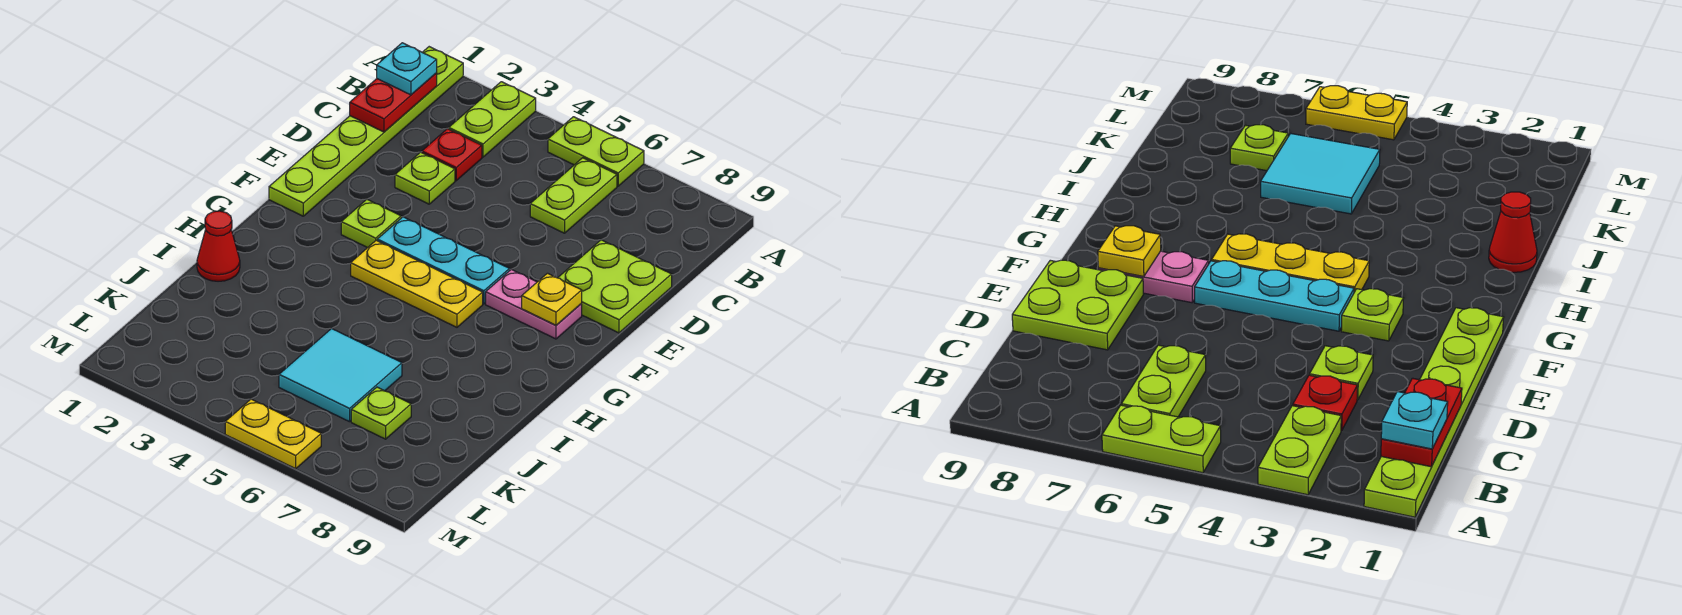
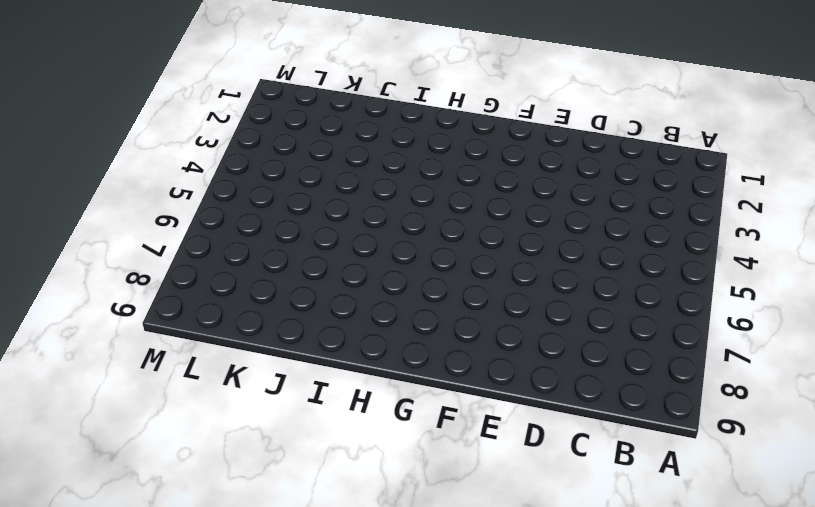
none -> lime plate A1:F1 level 1
none -> lime plate A3:B3 level 1
none -> lime plate A5:A6 level 1

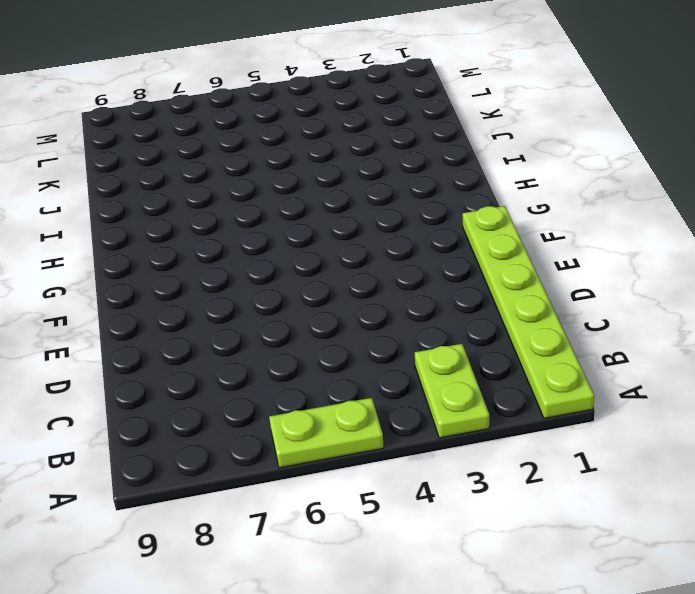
none -> lime plate B6:C6 level 1
none -> red plate C3 level 1
none -> lime plate D3 level 1

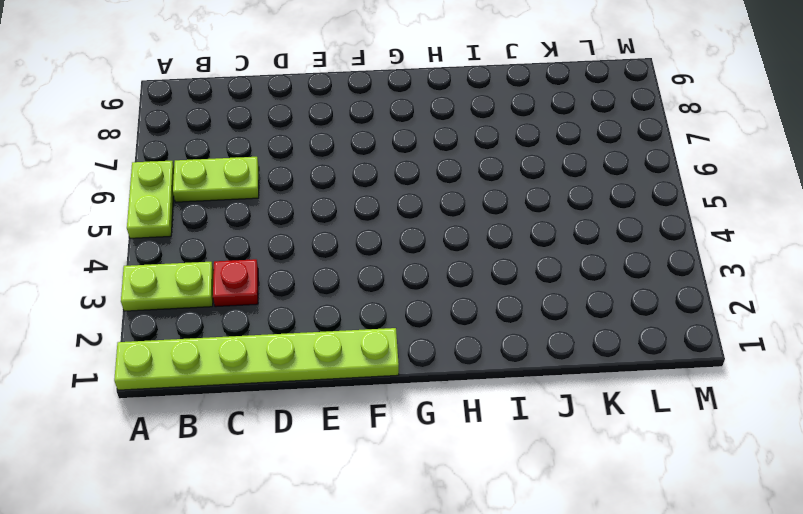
none -> lime plate D3 level 1
none -> lime plate D8:E9 level 1
none -> lime plate F3 level 1

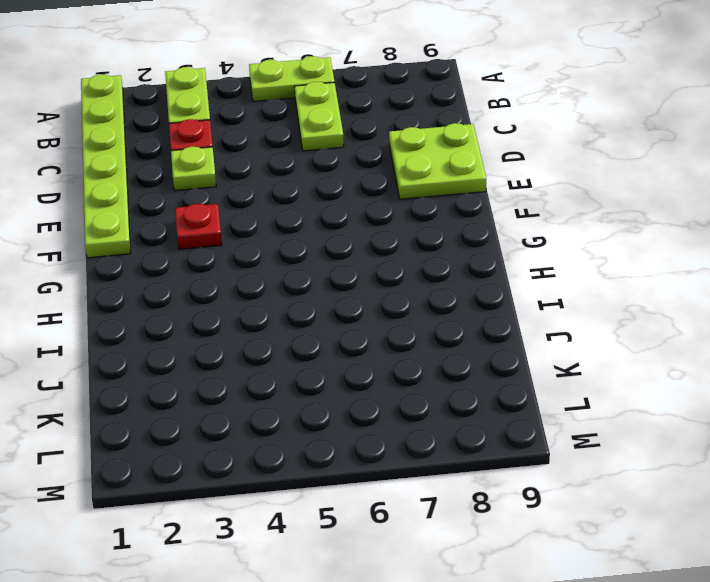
red plate F3 level 1 -> lime plate F3 level 1
none -> cyan plate F4:F6 level 1
none -> pink plate F7:F8 level 1
none -> yellow plate G4:G6 level 1

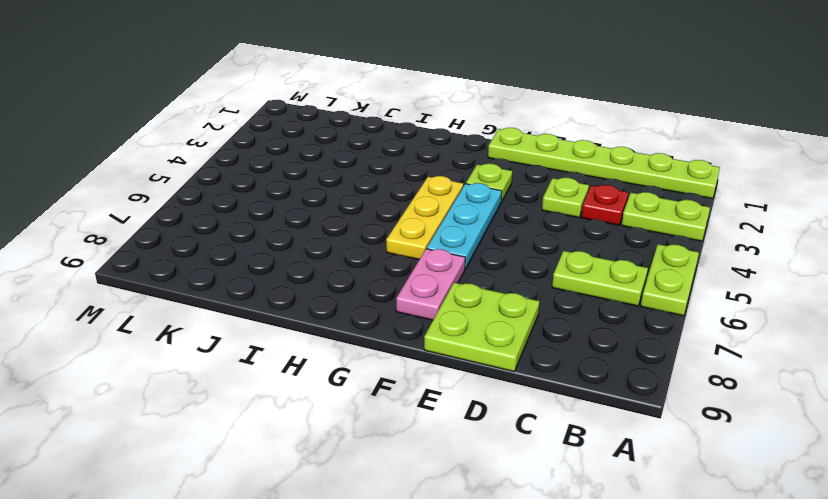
none -> red cone I1 level 1
none -> cyan tile J5:K6 level 1
none -> lime plate K7 level 1

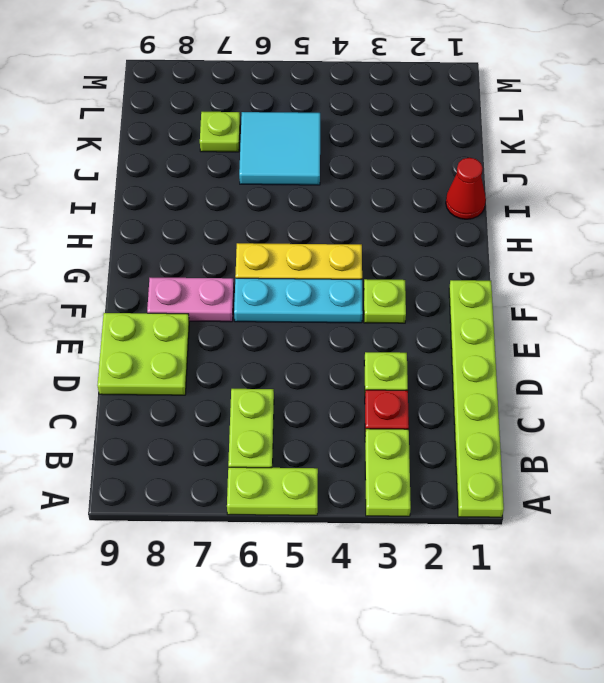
none -> yellow plate M5:M6 level 1
none -> red plate B1:C1 level 2
none -> yellow plate F8 level 2

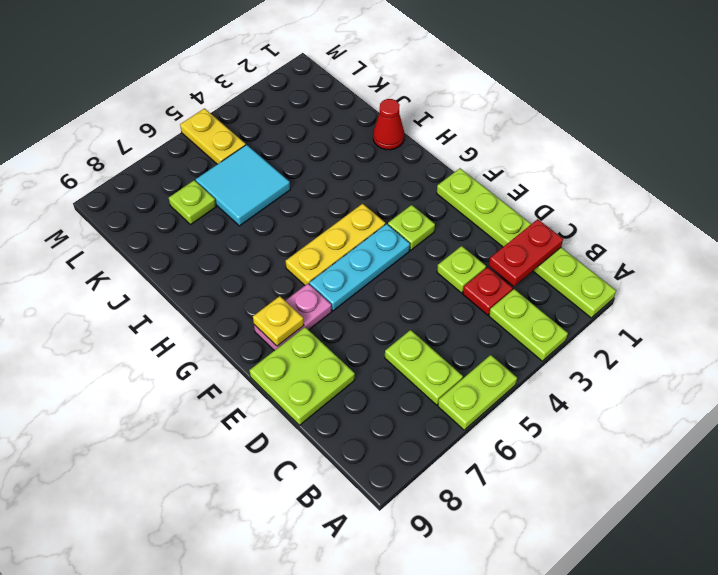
red plate C1:C2 level 2 -> red plate B1:C1 level 2
yellow plate L5:M5 level 1 -> yellow plate M5:M6 level 1
none -> cyan plate B1 level 3

